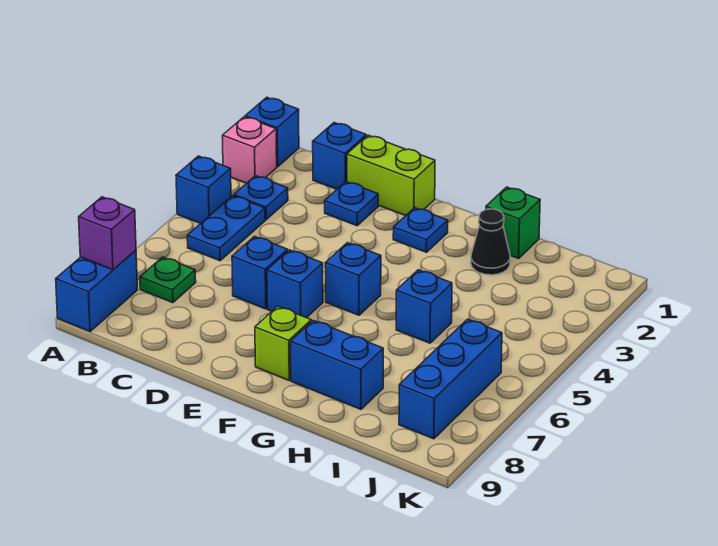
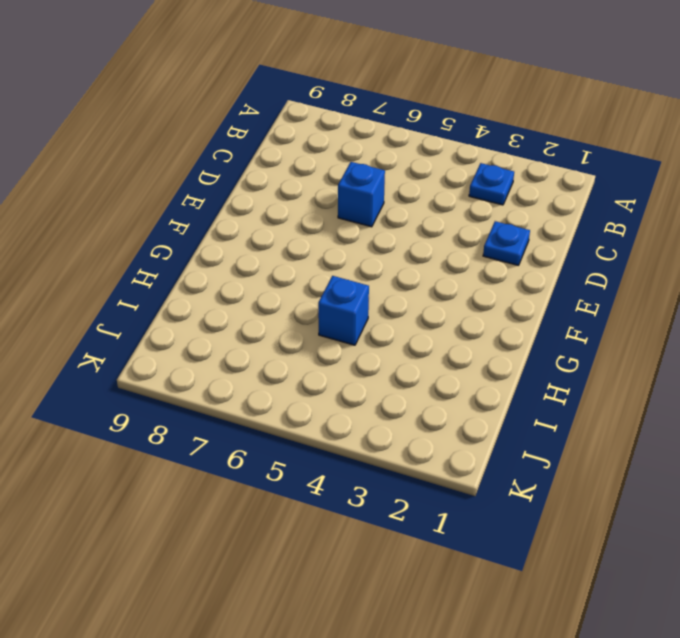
none -> blue brick A1 level 1
none -> pink brick A2 level 1
none -> blue brick A4 level 1

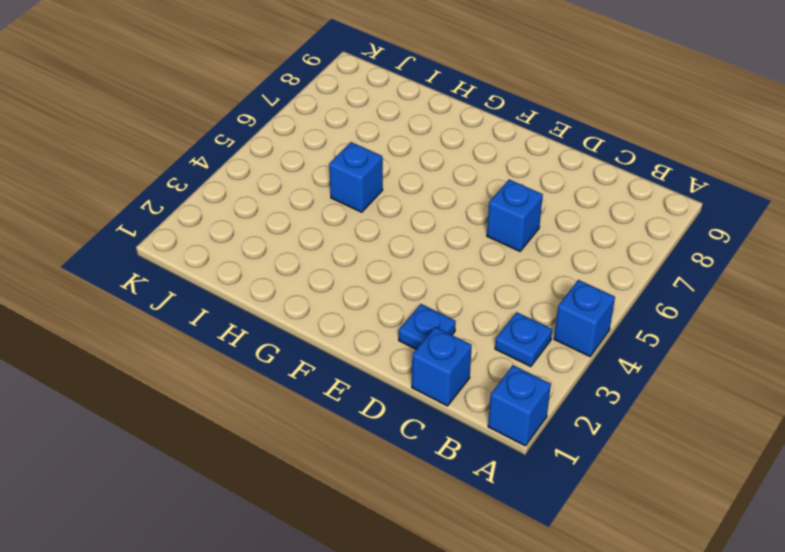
none -> pink brick A2 level 1
none -> blue brick A8:A9 level 1
none -> blue plate B4:B5 level 1

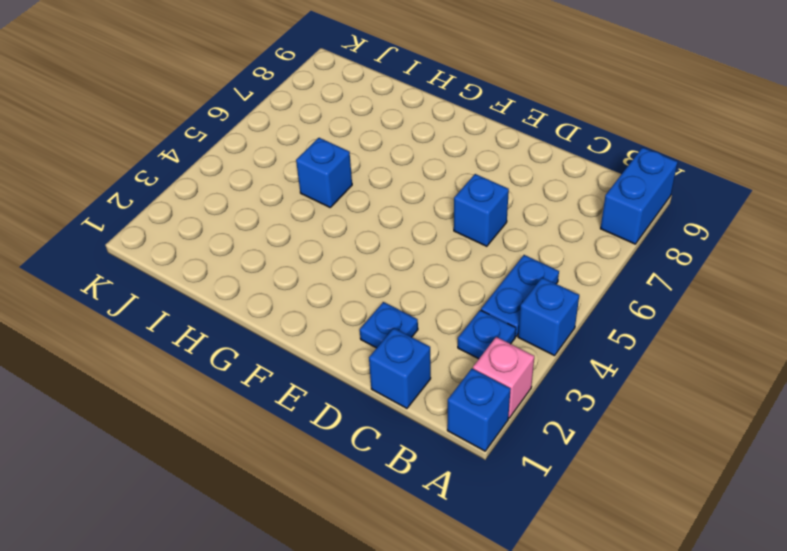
none -> green plate B7 level 1
none -> lime brick D1:E1 level 1
none -> blue brick E6 level 1

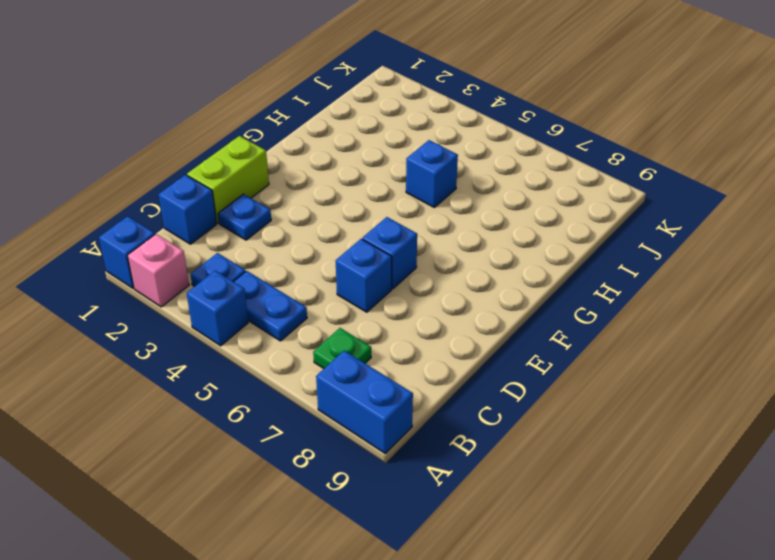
none -> blue plate F2 level 1
none -> blue brick F5 level 1
none -> lime brick F8 level 1

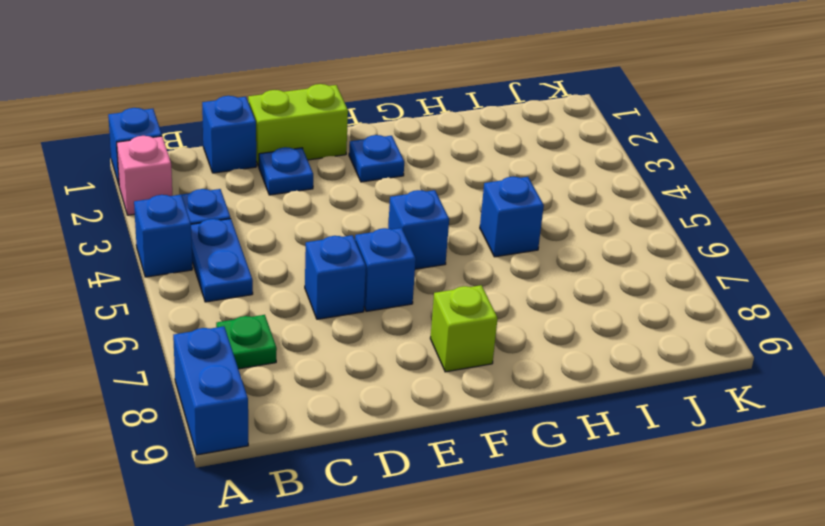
none -> blue brick G8:H8 level 1
none -> green brick H1 level 1
none -> black cone H2 level 1

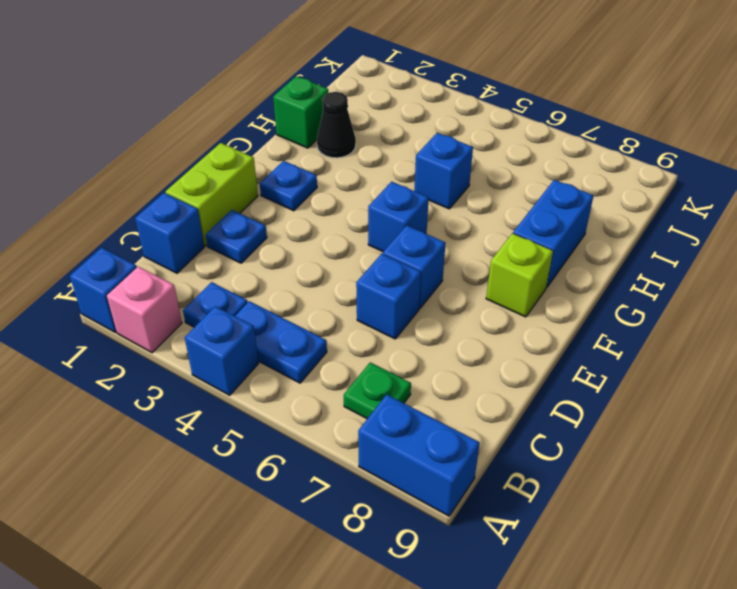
none -> blue brick J6:J8 level 1
none -> purple brick A8 level 2

